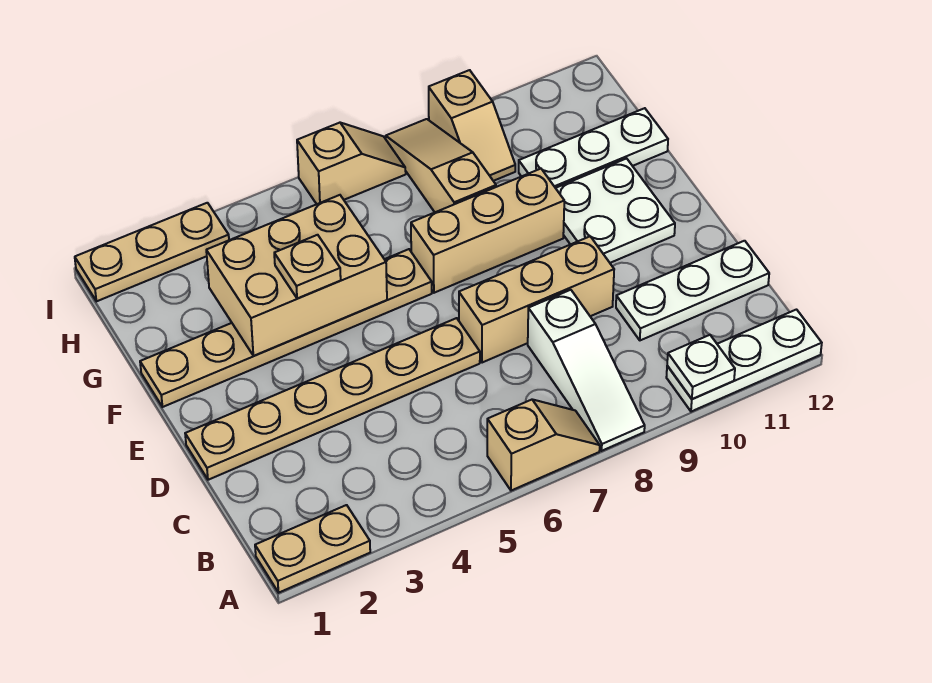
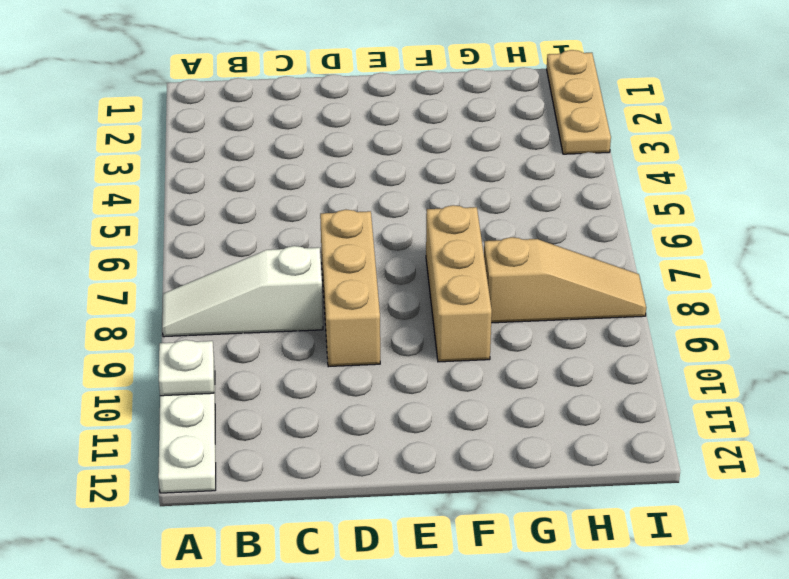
none -> tan plate A1:A2 level 1
none -> tan slope A6:A7 level 1 top 6
none -> white plate C10:C12 level 1

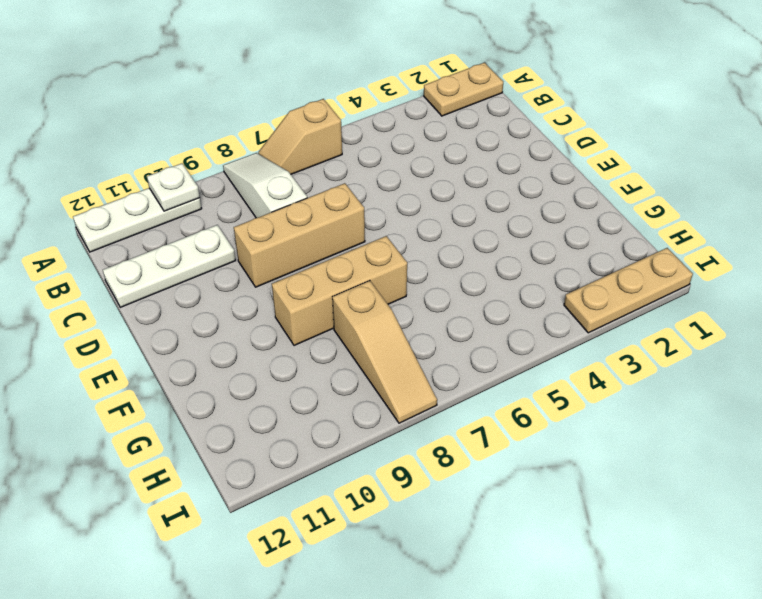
none -> tan plate D1:D6 level 1
none -> white plate E10:F11 level 1
none -> tan plate F1:F6 level 1

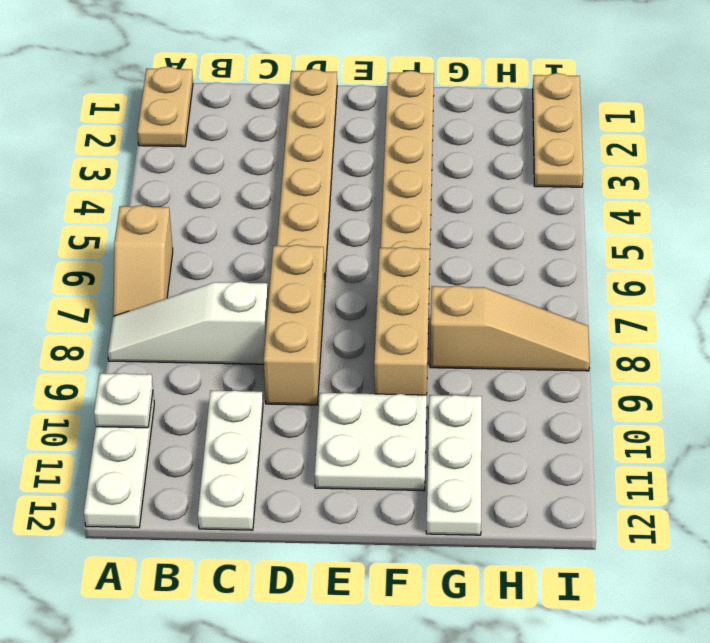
none -> tan slope H9:I9 level 1 top I
none -> tan slope I6:I7 level 1 top 6
none -> tan brick F3:G5 level 2

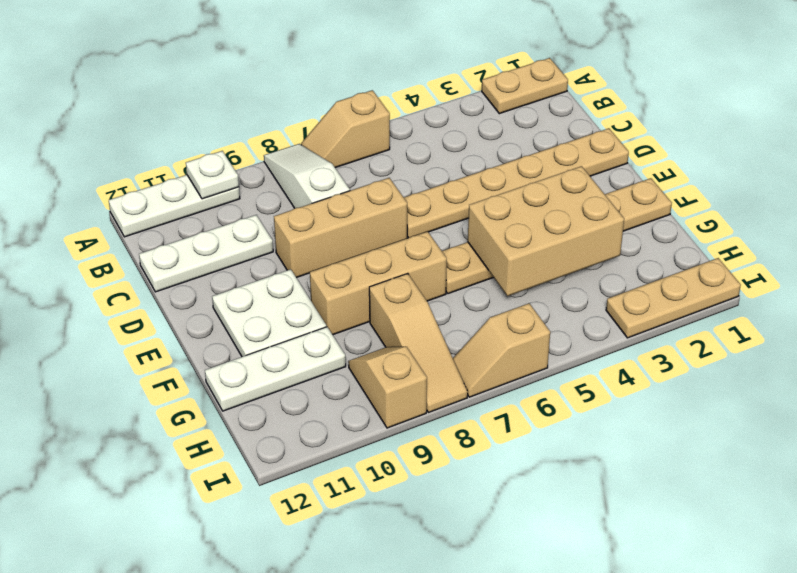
none -> tan plate F4 level 3

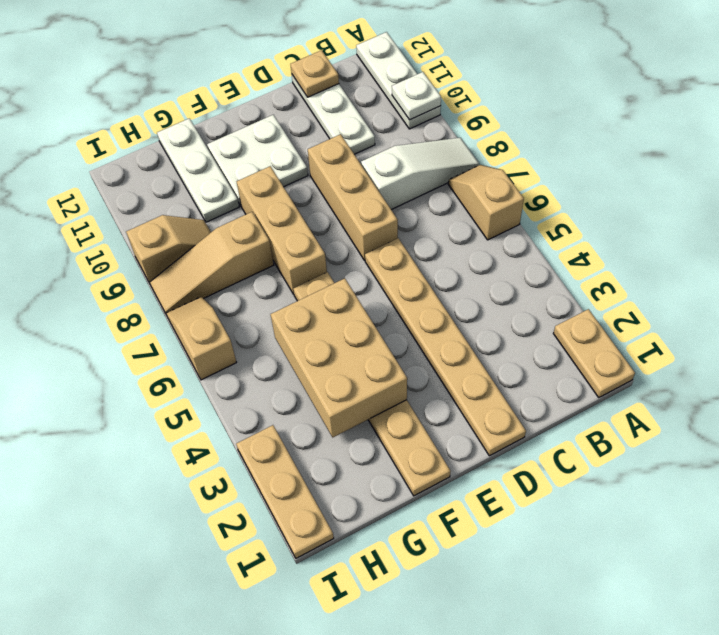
tan plate C12 level 2 -> tan plate F4 level 3

